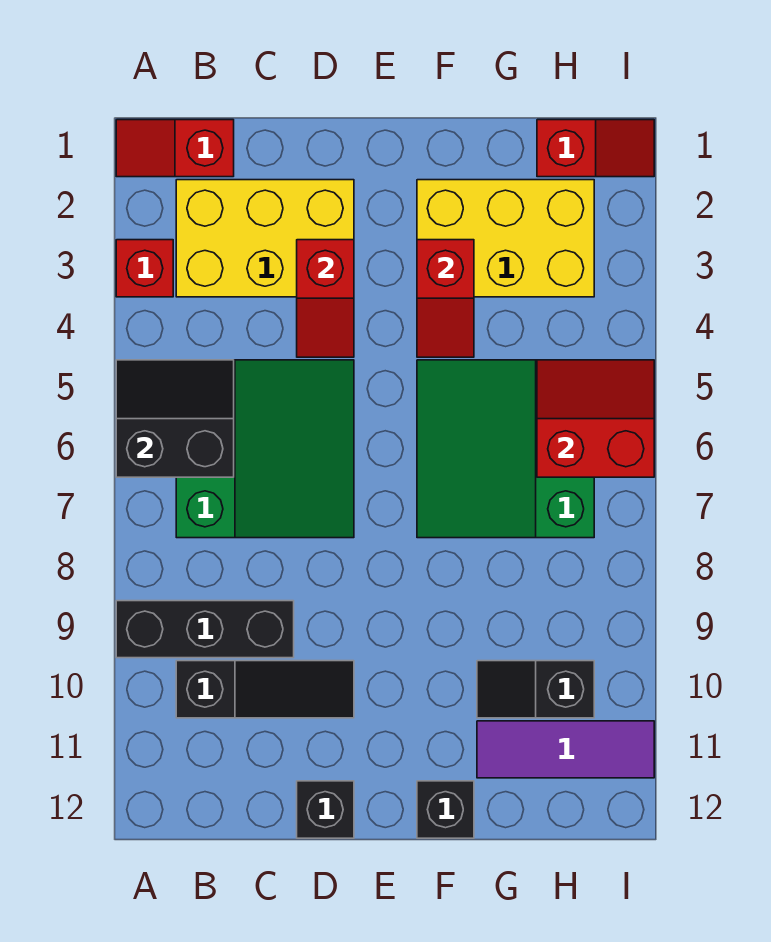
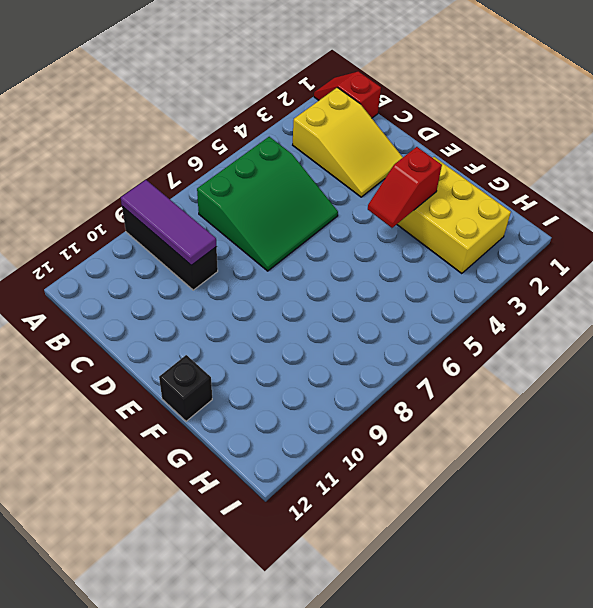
purple tile A9:C9 level 2 -> purple tile G11:I11 level 1
yellow slope B2:D3 level 1 top B -> yellow brick B2:D3 level 1
none -> red brick A3 level 1
none -> black slope B10:D10 level 1 top B
none -> black brick D12 level 1

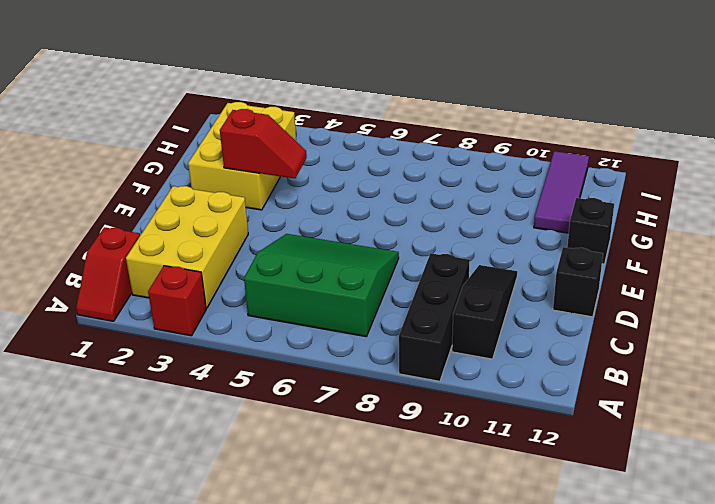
none -> green slope F5:H7 level 1 top H
none -> black slope G10:H10 level 1 top H
none -> red slope H1:I1 level 1 top H

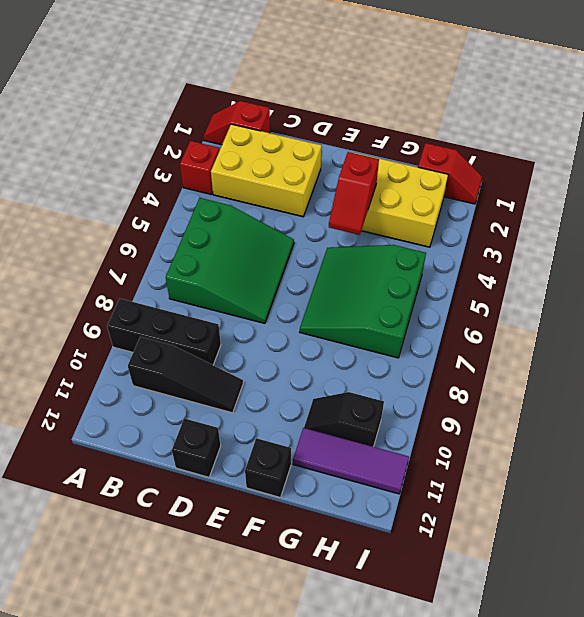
none -> black slope A5:B6 level 2 top 6
none -> red slope D3:D4 level 2 top 3
none -> red slope H5:I6 level 2 top 6

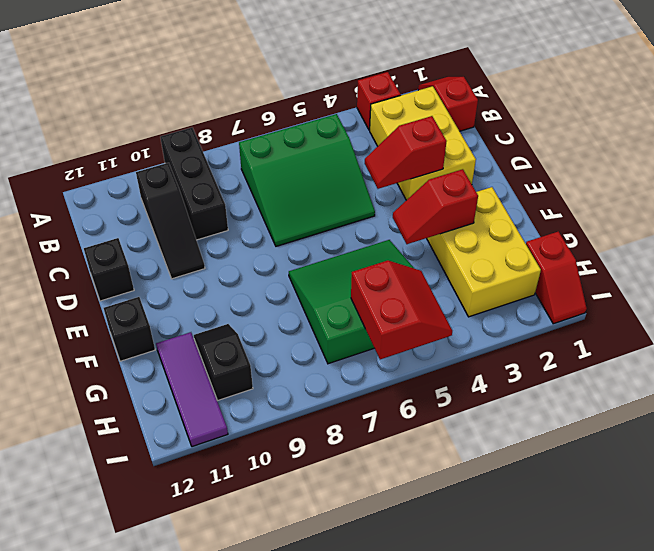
none -> black slope A5:B6 level 2 top 6

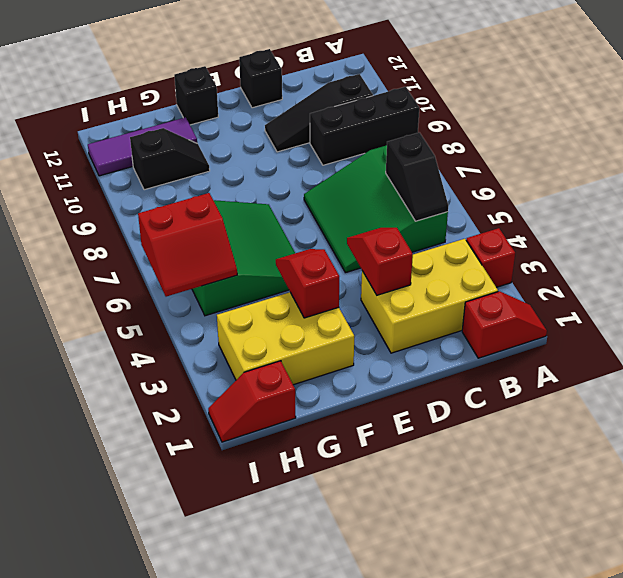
black slope B5:B6 level 2 top 6 -> black slope A5:B6 level 2 top 6

